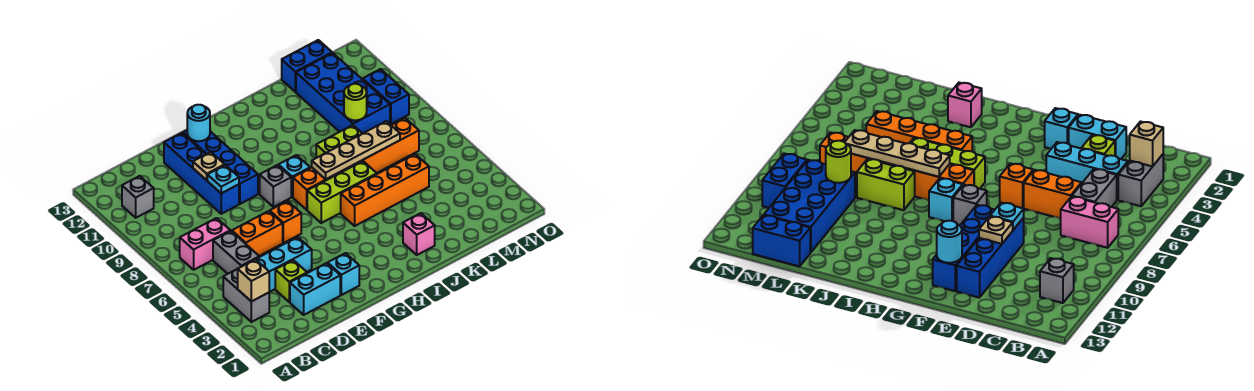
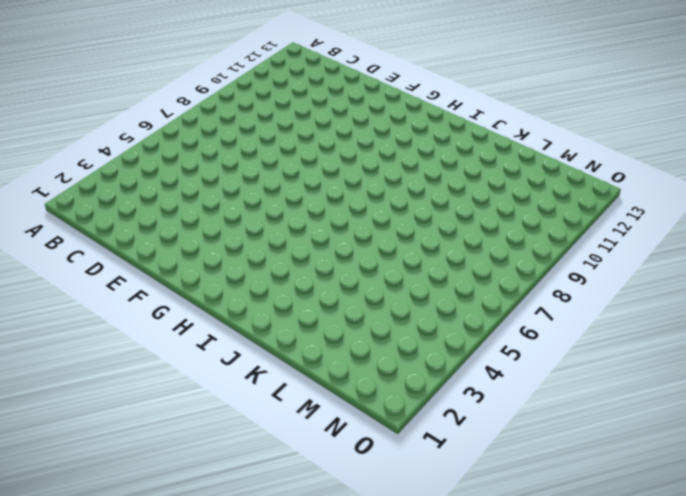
none -> grey brick B3:B4 level 1
none -> pink brick B7:C7 level 1
none -> grey brick B11 level 1

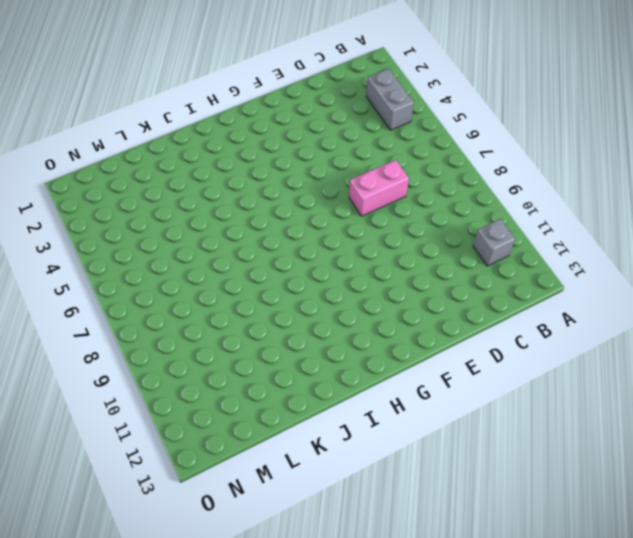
pink brick D7:E7 level 1 -> pink brick B7:C7 level 1
none -> cyan brick C4:E4 level 1
none -> grey brick C5:C6 level 1
none -> cyan brick D2:E2 level 1

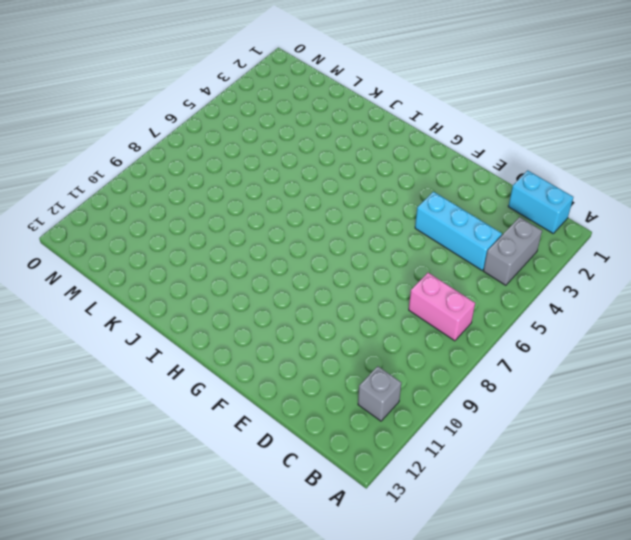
cyan brick B1:C1 level 1 -> cyan brick D2:E2 level 1
none -> grey brick C5:C6 level 1
none -> lime brick D3 level 1
none -> orange brick D6:E6 level 1

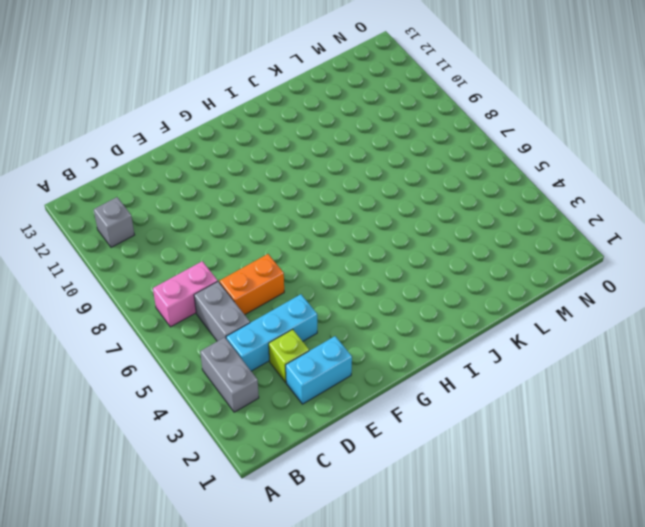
none -> blue brick E9:E12 level 1
none -> cyan brick F2 level 1
none -> orange brick F6 level 1

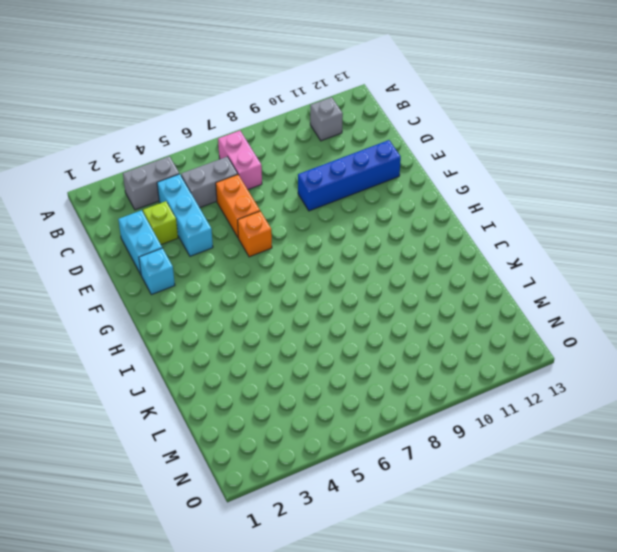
none -> blue brick F9:F12 level 1
none -> grey brick G8 level 1
none -> lime brick H6:J6 level 1

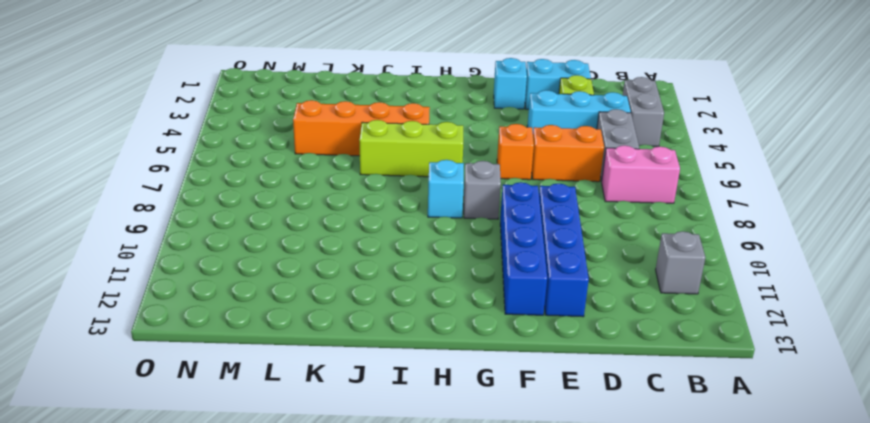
none -> orange brick H7:M7 level 1
none -> pink brick J2 level 1
none -> lime brick J8:K8 level 1

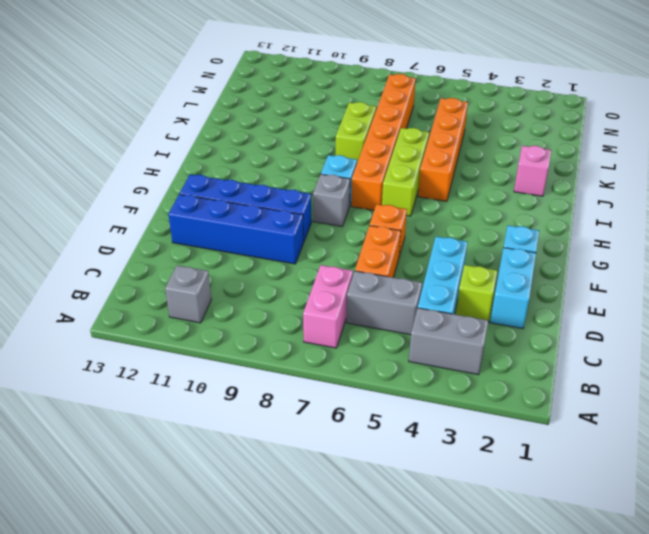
none -> blue brick L9:M12 level 1
none -> blue brick L13:M13 level 1
none -> blue brick N9:N10 level 1

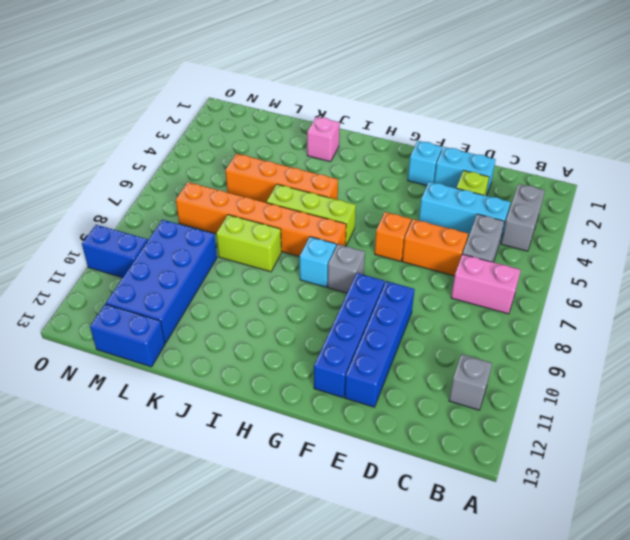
blue brick N10:O10 level 1 -> blue brick N9:N10 level 1
none -> tan brick B3 level 2
none -> cyan plate E9 level 2
none -> tan plate E10 level 2

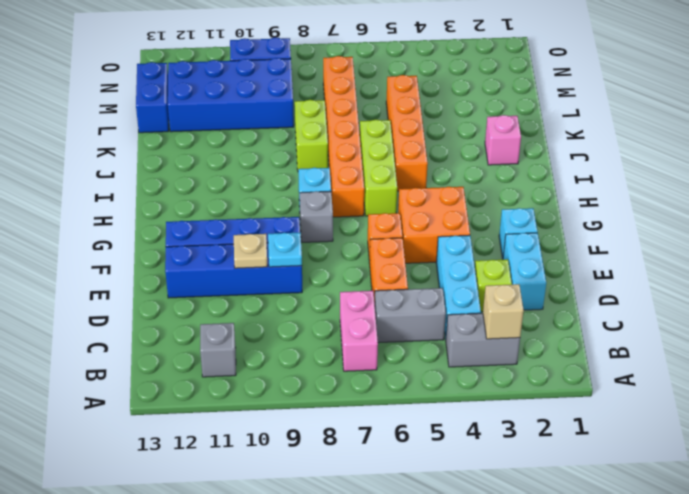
orange brick F4:G5 level 1 -> none
none -> cyan round brick F12 level 2
none -> tan plate I7:L7 level 2
none -> lime round brick L9 level 2

